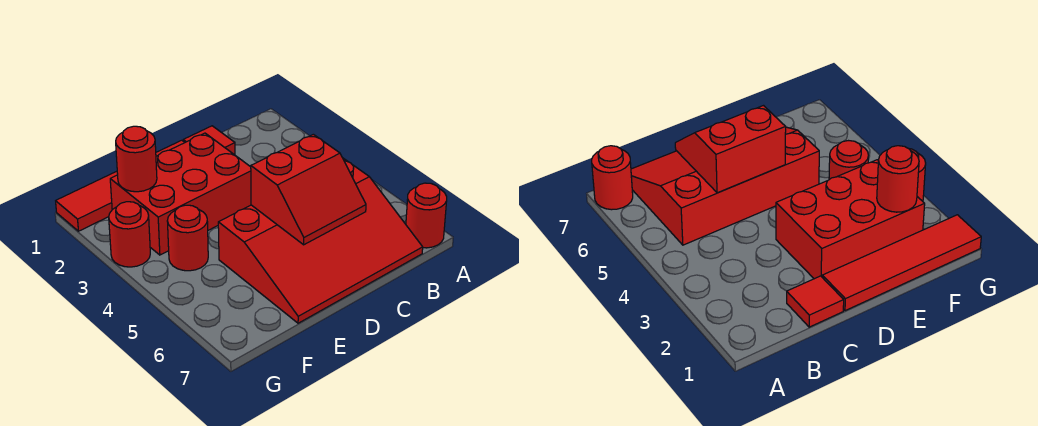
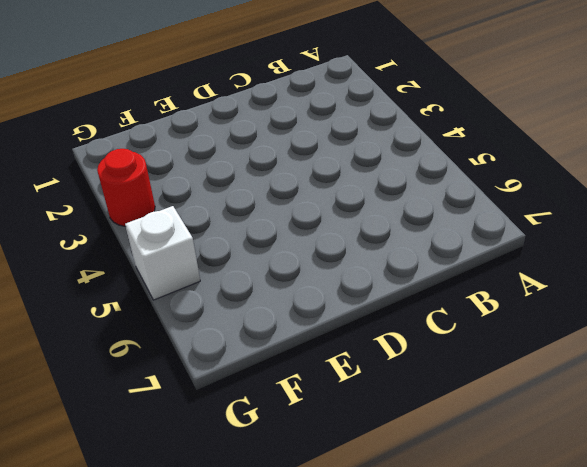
white brick G5 level 1 -> none
none -> red round brick A7 level 1
none -> red slope B5:E7 level 1 top 5

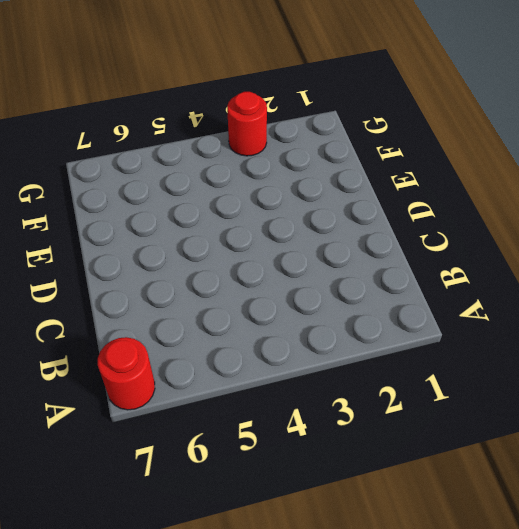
none -> red slope B5:E7 level 1 top 5
none -> red tile C1 level 1

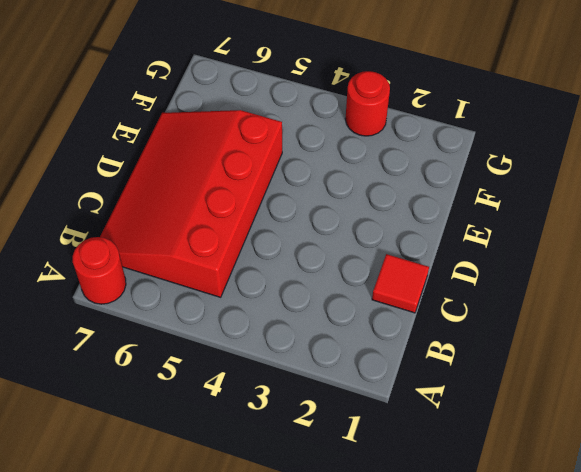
none -> red tile D1:G1 level 1
none -> red brick D2:F3 level 1

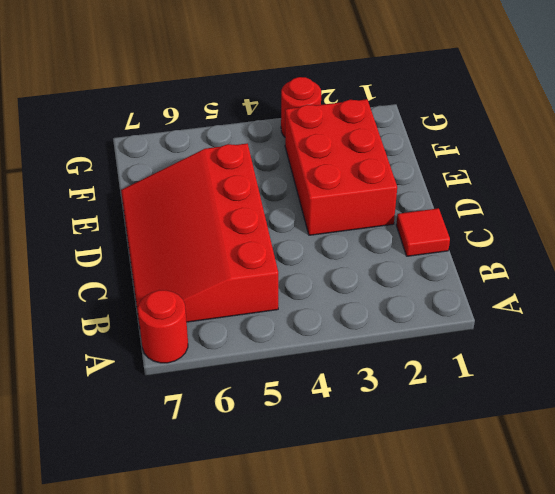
none -> red tile D1:G1 level 1
none -> red round brick F4 level 1

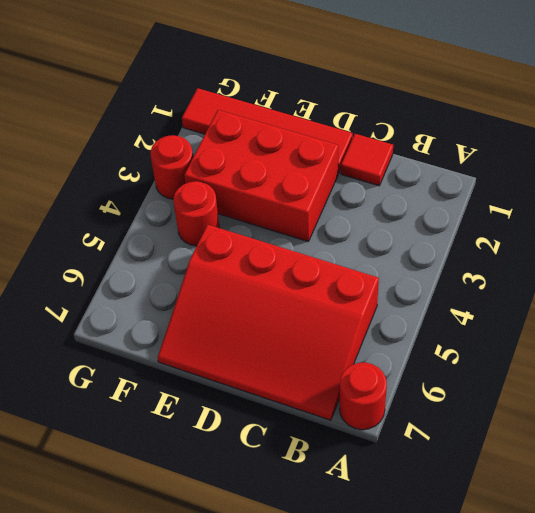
none -> red slope C5:D6 level 2 top 5
none -> red round brick F2 level 2

